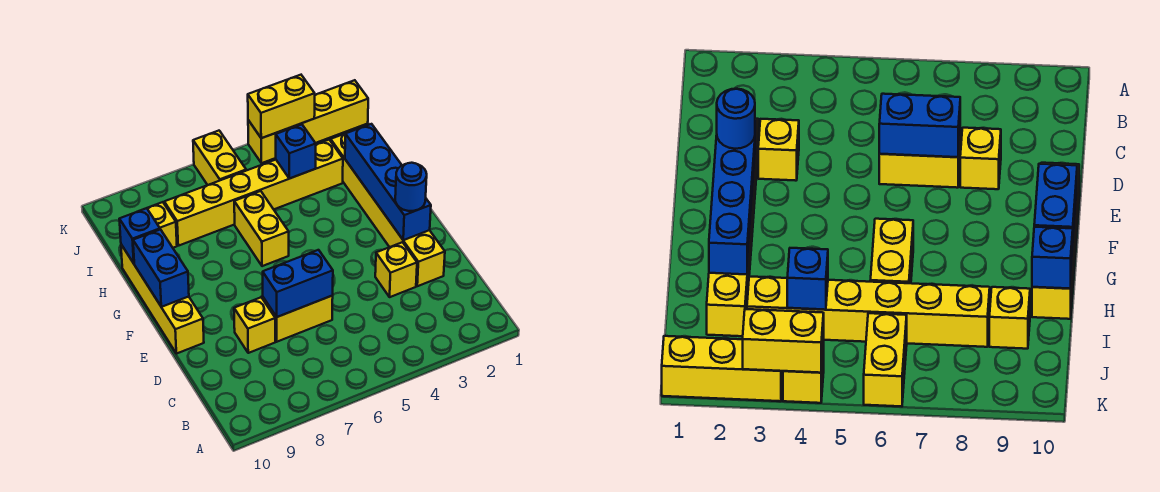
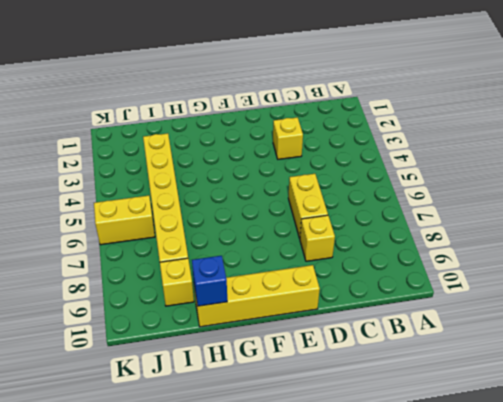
none -> yellow brick D2:I2 level 1
none -> yellow brick G6:H6 level 1
none -> yellow brick K1:K3 level 1

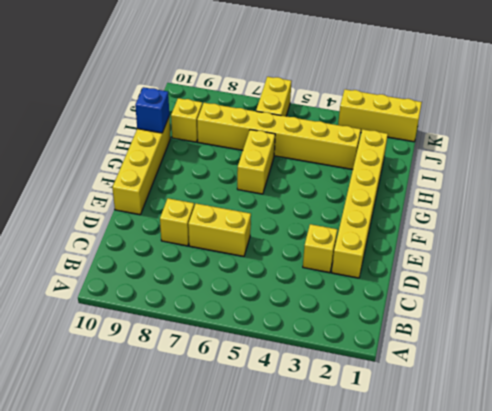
none -> yellow brick K4 level 1
none -> blue brick D6:D7 level 2
none -> blue brick E2:H2 level 2

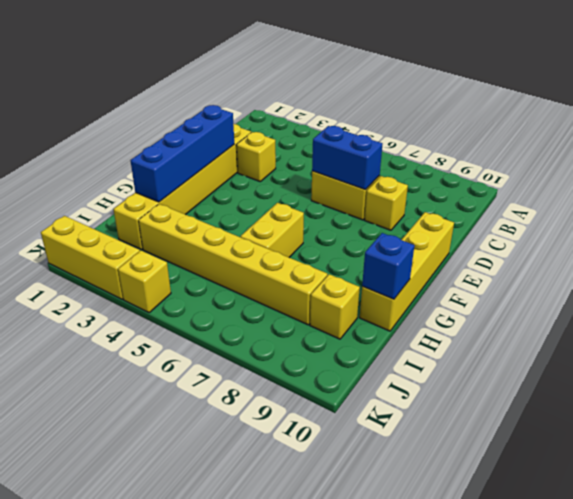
none -> yellow brick J6:K6 level 1
none -> blue brick F10:G10 level 2
none -> blue brick I4 level 2

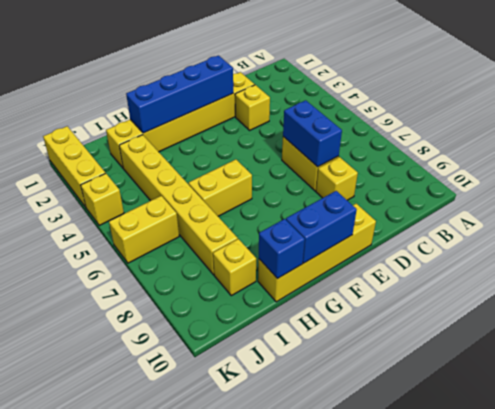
none -> blue brick I4 level 2
none -> yellow brick K3:K4 level 2
none -> blue round brick E2 level 3

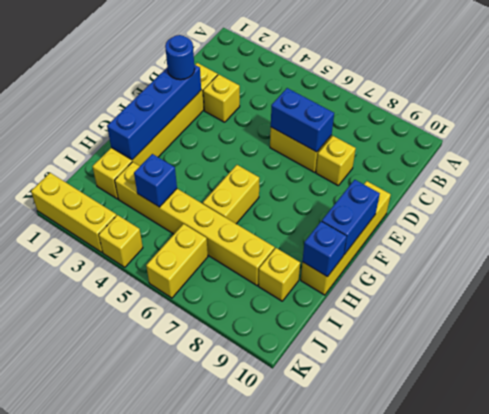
none -> yellow brick K3:K4 level 2

